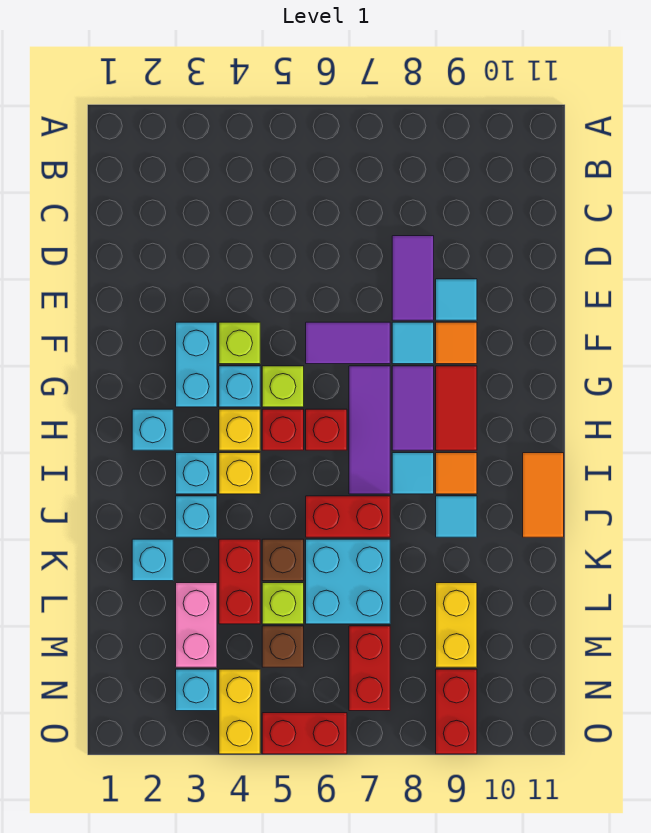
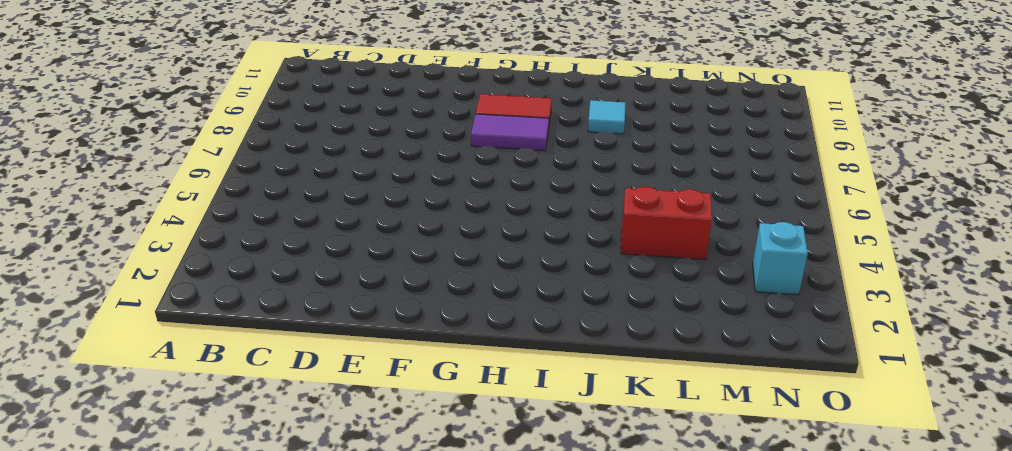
none -> purple tile D8:E8 level 1
none -> cyan tile E9 level 1
none -> cyan brick F3:G3 level 1
none -> lime brick F4 level 1

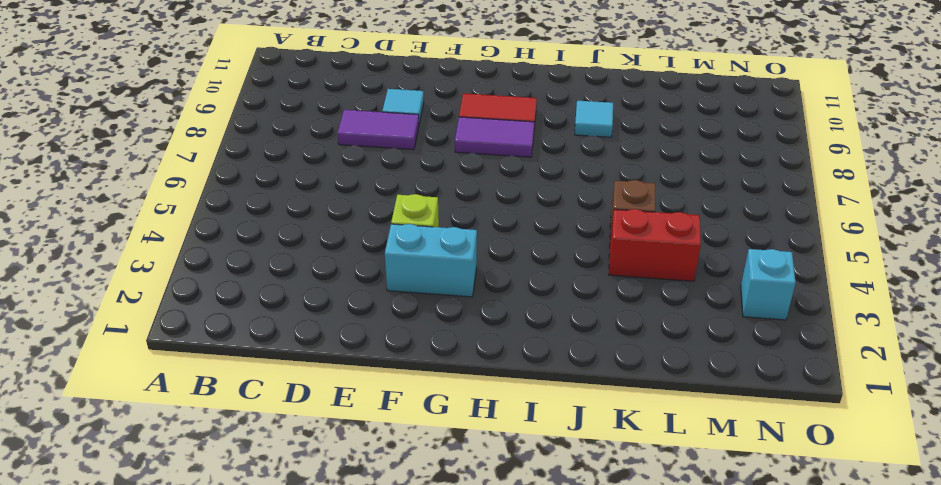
none -> purple tile F6:F7 level 1
none -> cyan tile F8 level 1
none -> orange tile F9 level 1
none -> cyan brick G4 level 1

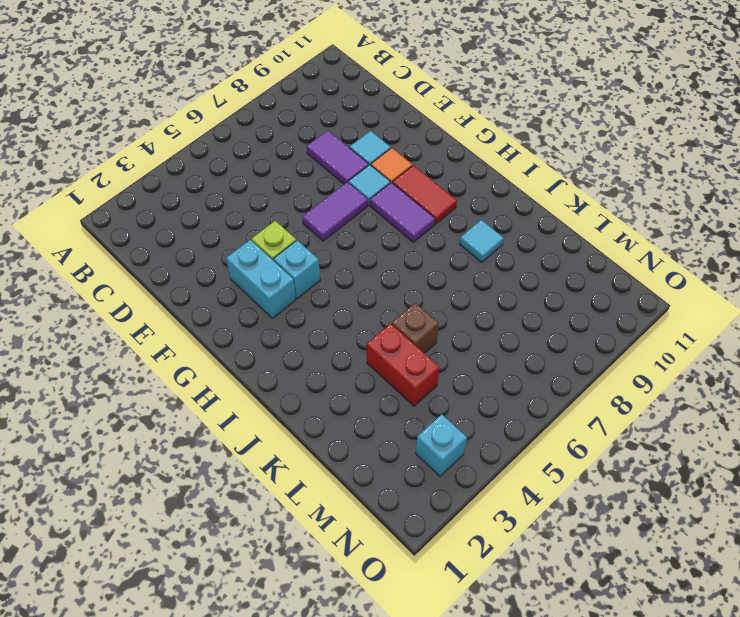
none -> lime brick G5 level 1
none -> purple tile G7:I7 level 1
none -> cyan brick H2 level 1
none -> yellow brick H4 level 1

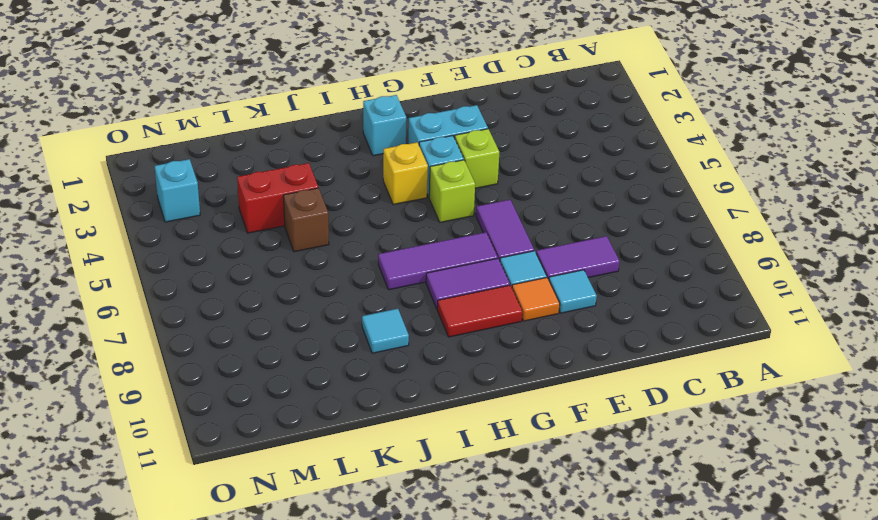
none -> red brick H5 level 1
none -> red brick H6 level 1
none -> cyan brick I3 level 1
none -> yellow brick I4 level 1

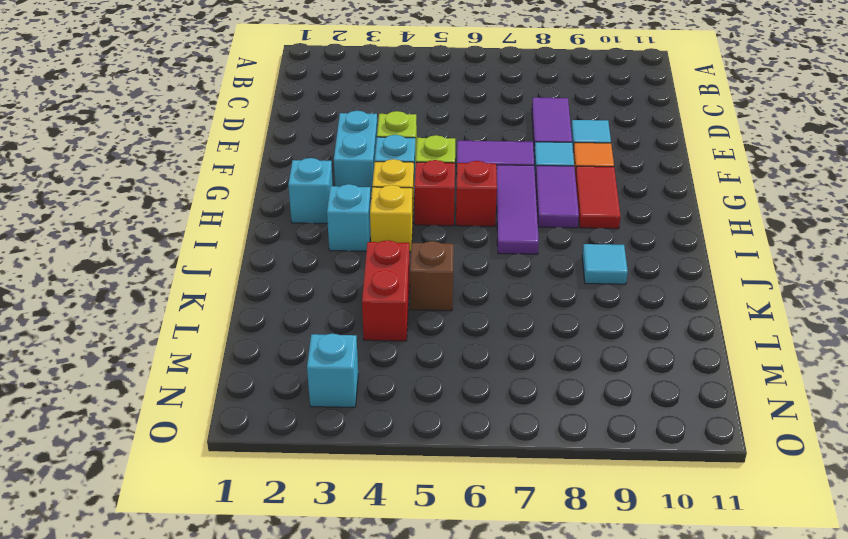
none -> cyan tile I8 level 1
none -> orange tile I9 level 1
none -> orange tile I11:J11 level 1
none -> cyan brick J3 level 1

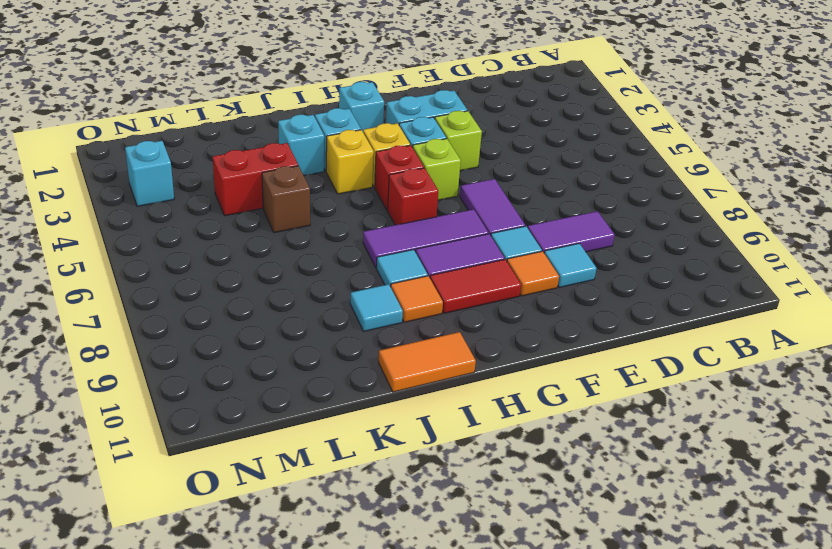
none -> red brick J6:J7 level 1
none -> cyan brick K2 level 1
none -> cyan brick K6:L7 level 1
none -> pink brick L3:M3 level 1

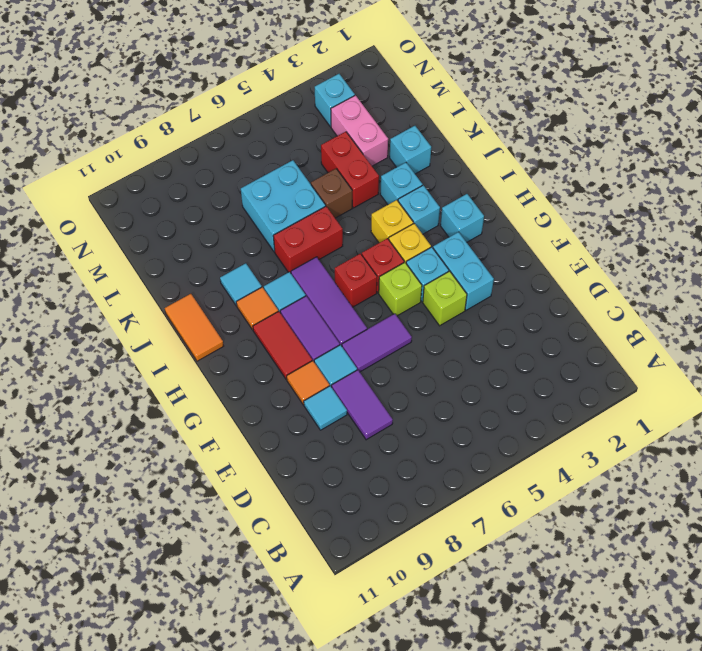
none -> lime brick L5 level 1
none -> yellow brick L9:M9 level 1
none -> brown brick M5 level 1
none -> red brick M7:N7 level 1

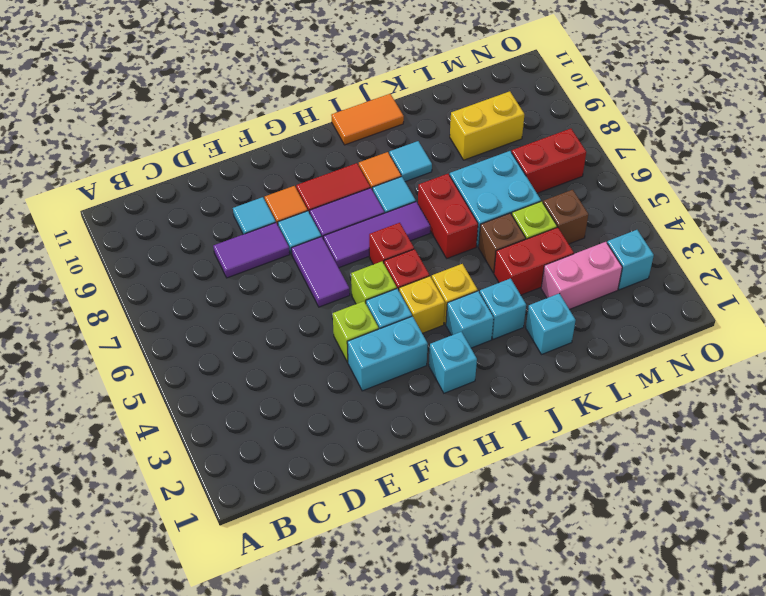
none -> yellow brick N4:O4 level 1
none -> red brick N9:O9 level 1
none -> red brick O5:O6 level 1

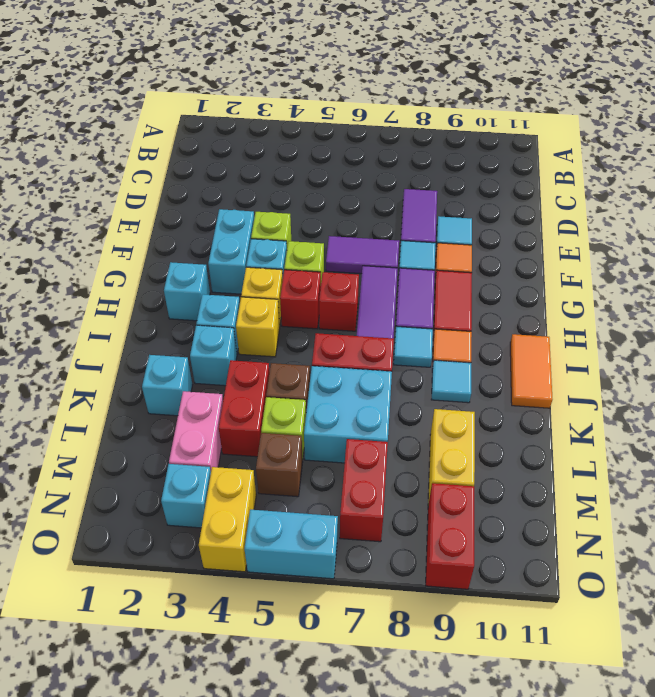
cyan brick O5:O6 level 1 -> red brick O5:O6 level 1

